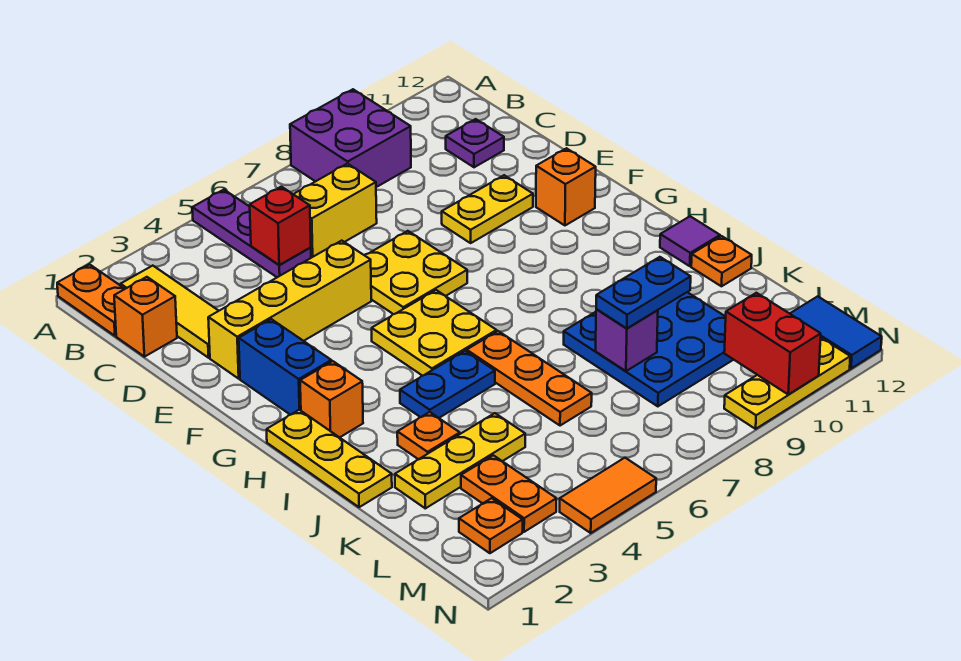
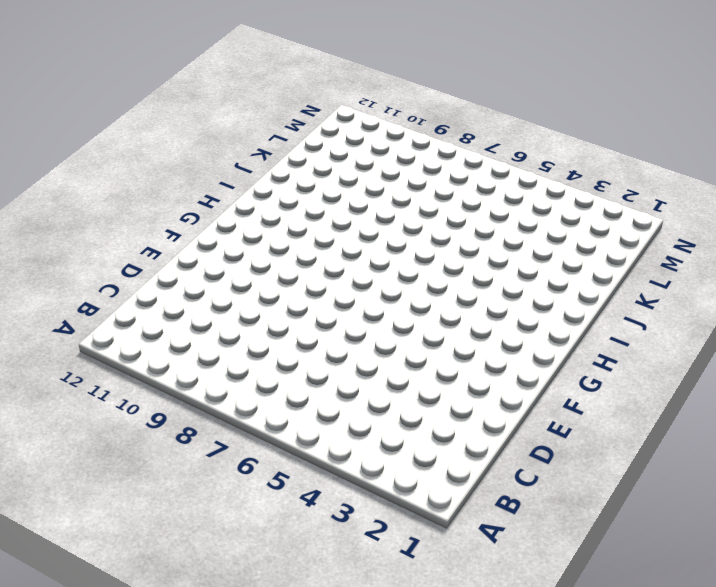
none -> orange plate A1:B1 level 1
none -> purple plate A5:C5 level 1
none -> purple brick A8:B9 level 1
none -> yellow tile B2:D2 level 1

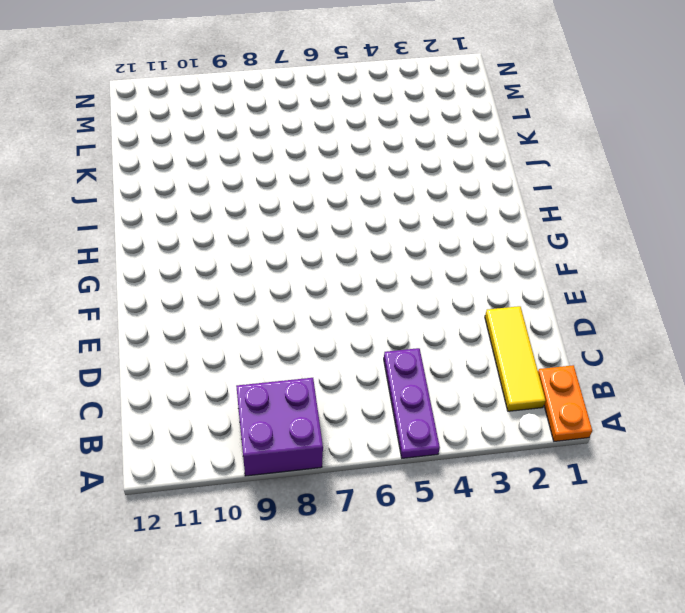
none -> orange brick C1 level 1
none -> yellow brick C6:C7 level 1
none -> purple plate C11 level 1
none -> yellow brick E2:E5 level 1

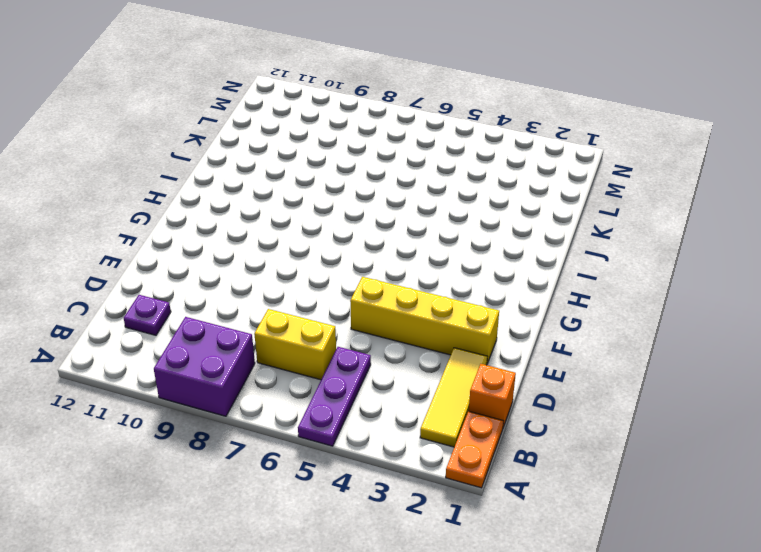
none -> yellow plate E6:F7 level 1
none -> yellow plate E9:E10 level 1
none -> blue brick F2:G2 level 1
none -> orange brick F11 level 1

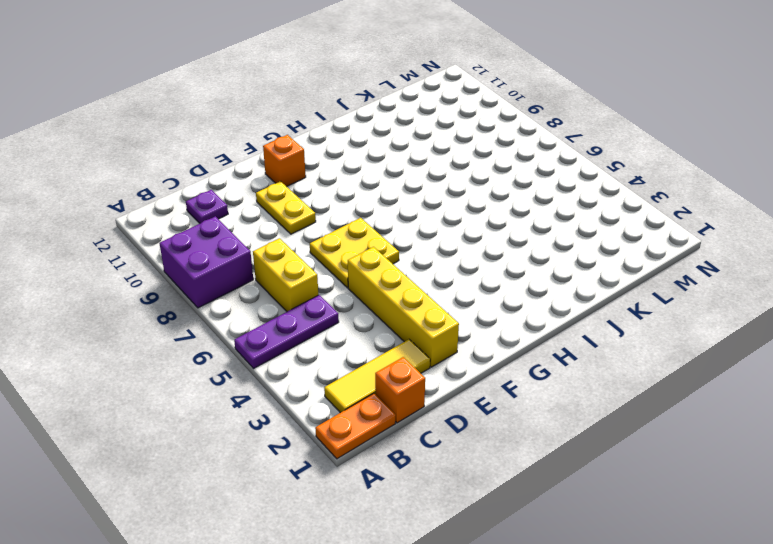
none -> blue brick F2:G2 level 1
none -> yellow plate G5:H6 level 1
none -> yellow plate H1:J1 level 1
none -> orange brick H2 level 1

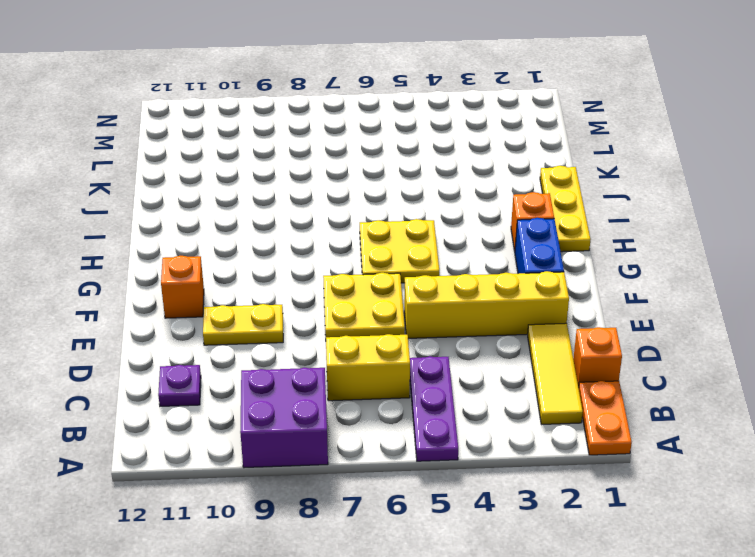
none -> blue plate I4:I5 level 1
none -> orange plate I6:K6 level 1
none -> purple tile I12 level 1
none -> orange plate J3 level 1

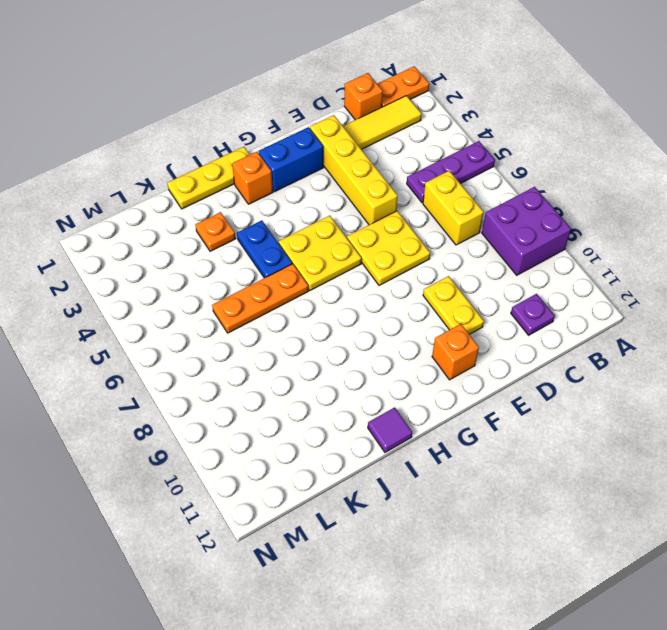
none -> blue plate J8:L10 level 1
none -> orange plate J12 level 1
none -> yellow plate K2:K4 level 1
none -> orange plate L3:M3 level 1

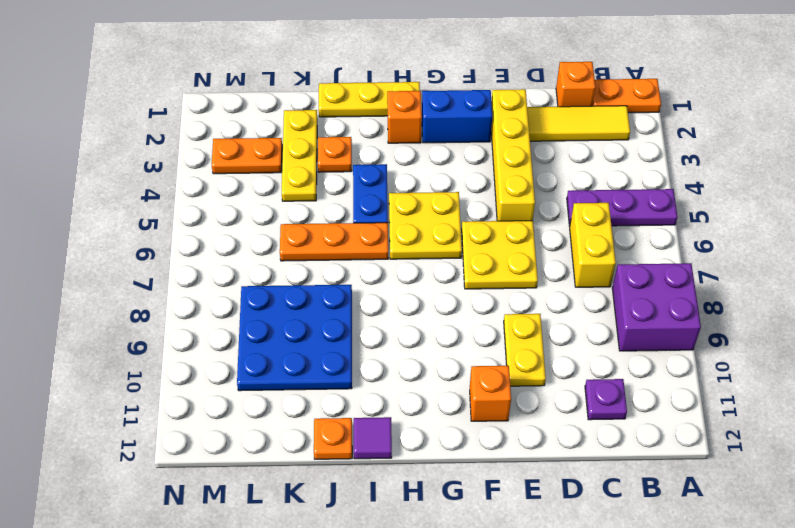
none -> orange plate M2 level 1
none -> blue tile M12:N12 level 1
none -> orange tile N4:N5 level 1
none -> yellow plate N9:N11 level 1

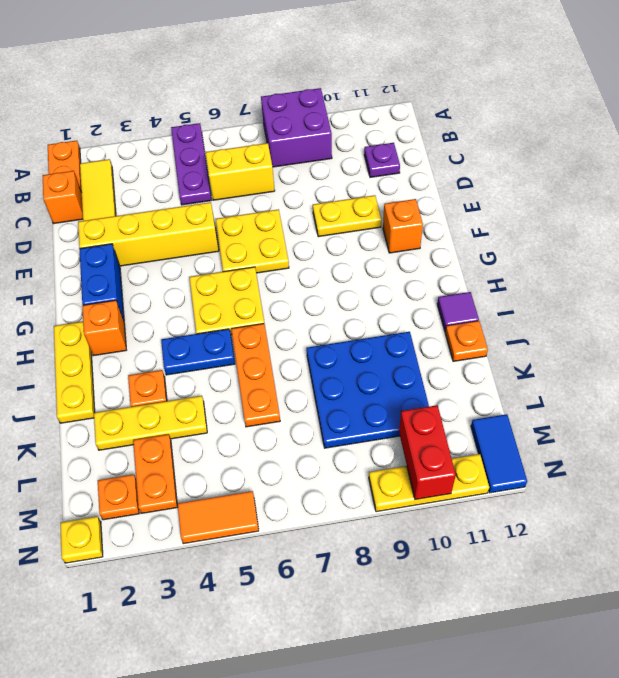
yellow plate N1 level 1 -> none
none -> red brick C5 level 2
none -> purple brick K8 level 2
none -> blue plate K8:K9 level 3

